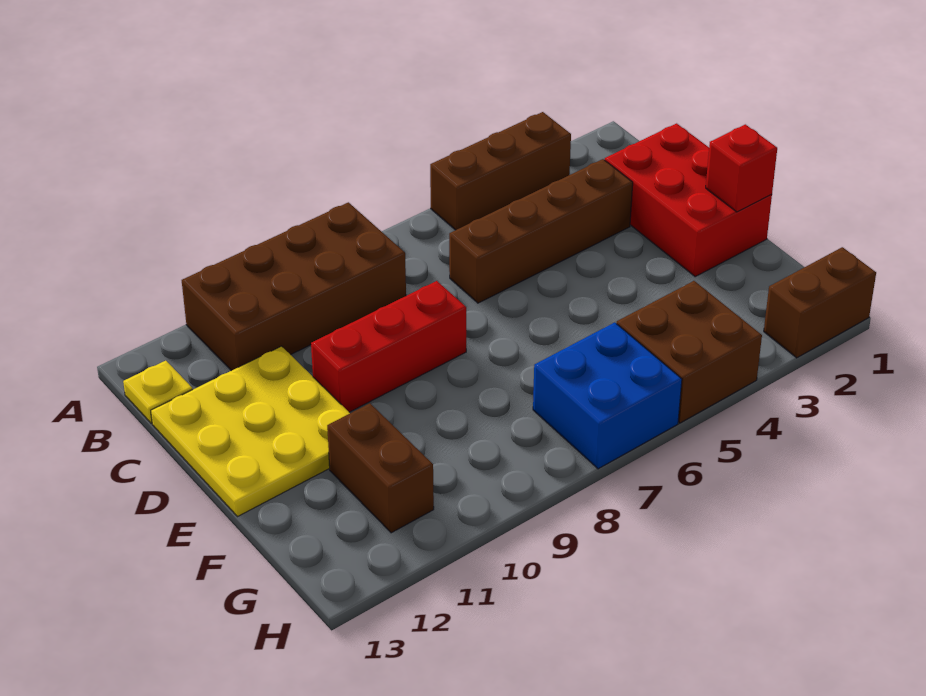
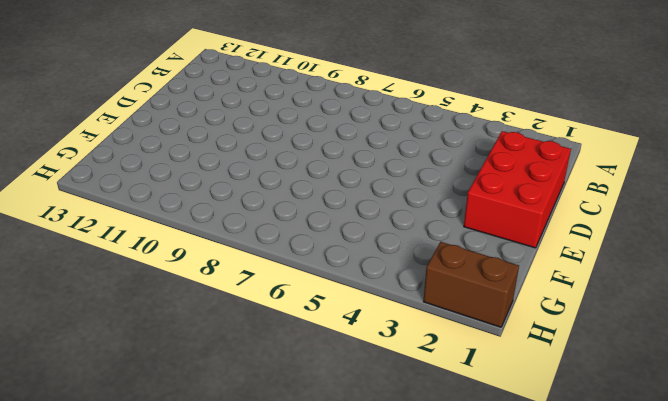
none -> brown brick A3:A5 level 1
none -> brown brick A8:B11 level 1
none -> yellow plate B13 level 1

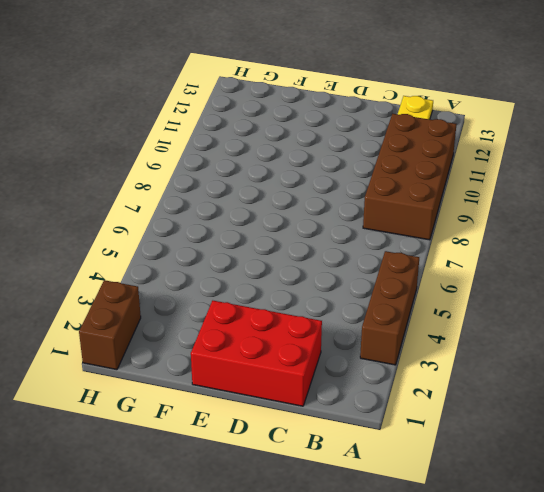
none -> brown brick C3:C6 level 1
none -> yellow plate C11:E13 level 1
none -> red brick D8:D10 level 1

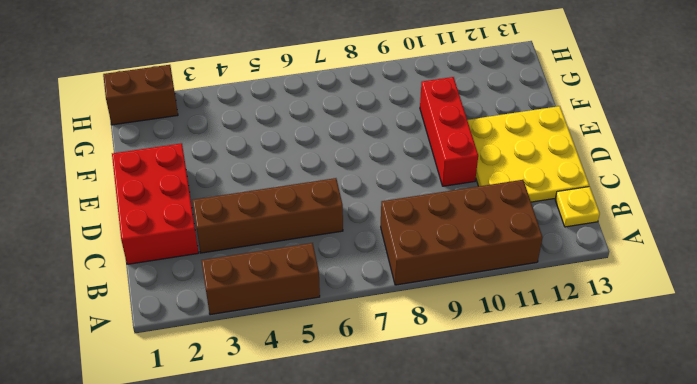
red brick D10:F10 level 1 -> red brick D8:D10 level 1
none -> brown brick F11:G11 level 1
none -> brown brick G4:H5 level 1
none -> blue brick G6:H7 level 1

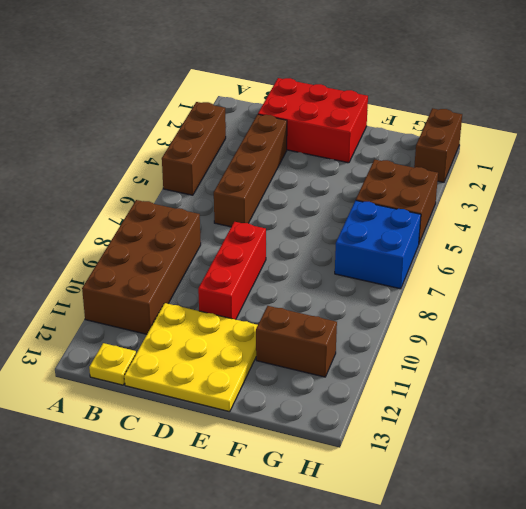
none -> red brick E1 level 2

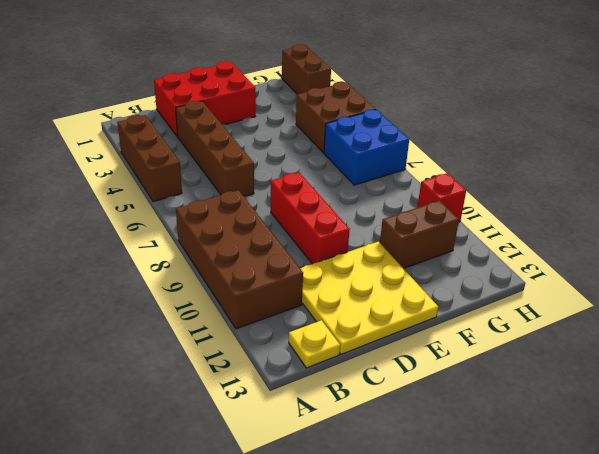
red brick H10 level 1 -> red brick E1 level 2

